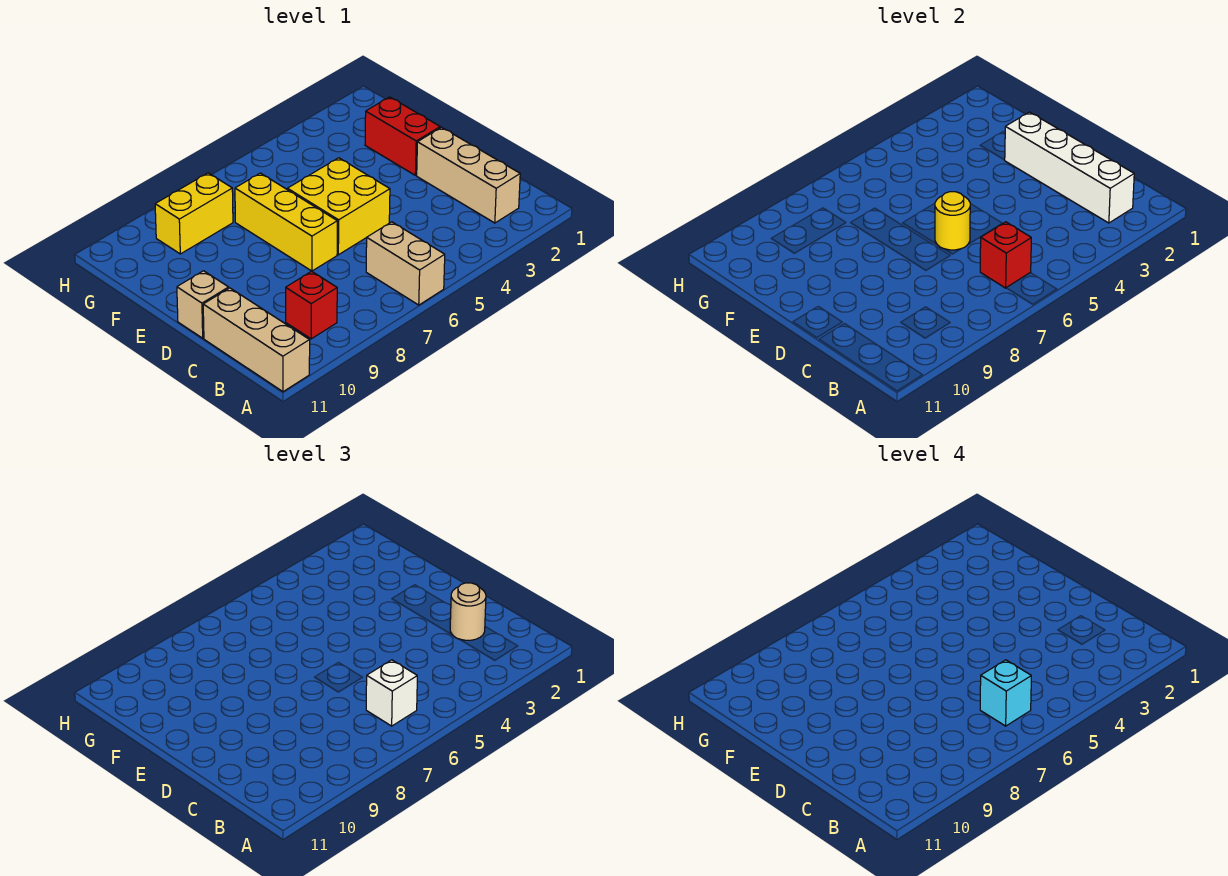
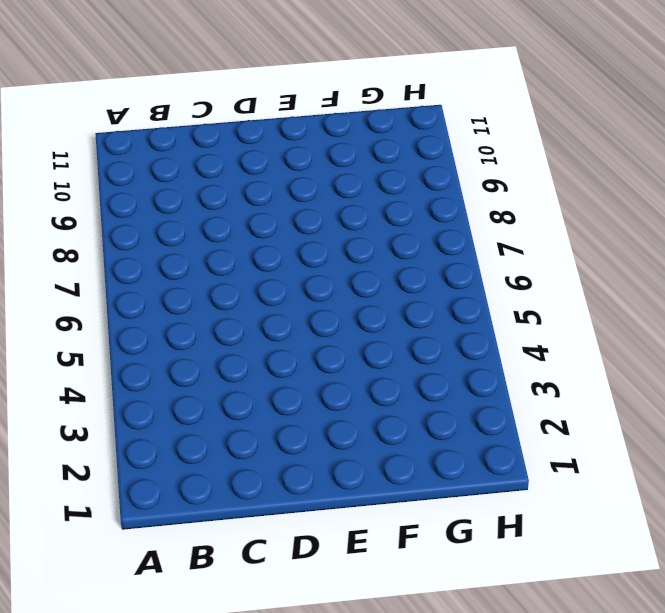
none -> tan brick A6:B6 level 1
none -> tan brick A11:C11 level 1
none -> tan brick B2:D2 level 1

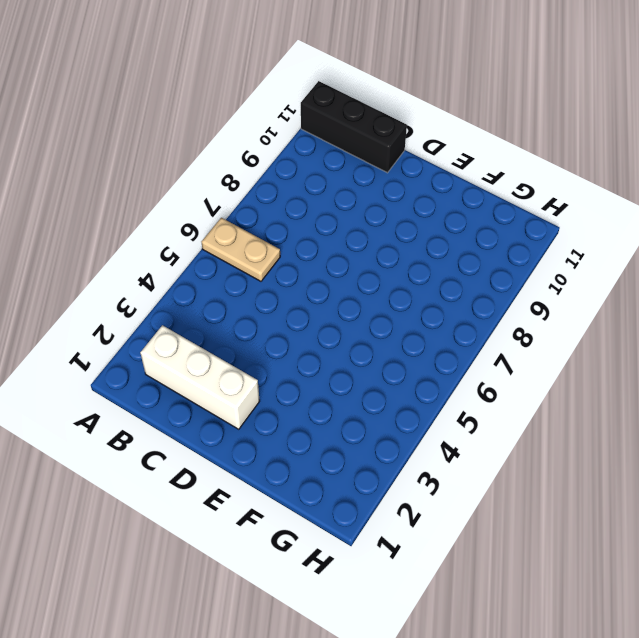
tan plate A6:B6 level 1 -> tan brick A6:B6 level 1
black brick A11:C11 level 1 -> tan brick A11:C11 level 1
white brick B2:D2 level 1 -> tan brick B2:D2 level 1
none -> red brick B9 level 1
none -> yellow brick D5:E6 level 1
none -> yellow brick D7:F7 level 1

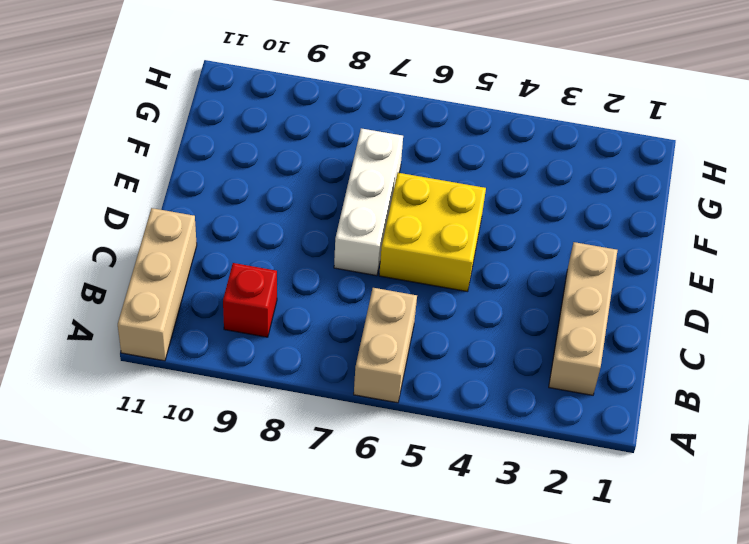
white brick D7:F7 level 1 -> yellow brick D7:F7 level 1
none -> tan brick D11 level 1
none -> red brick E2:F2 level 1
none -> yellow brick G8:G9 level 1

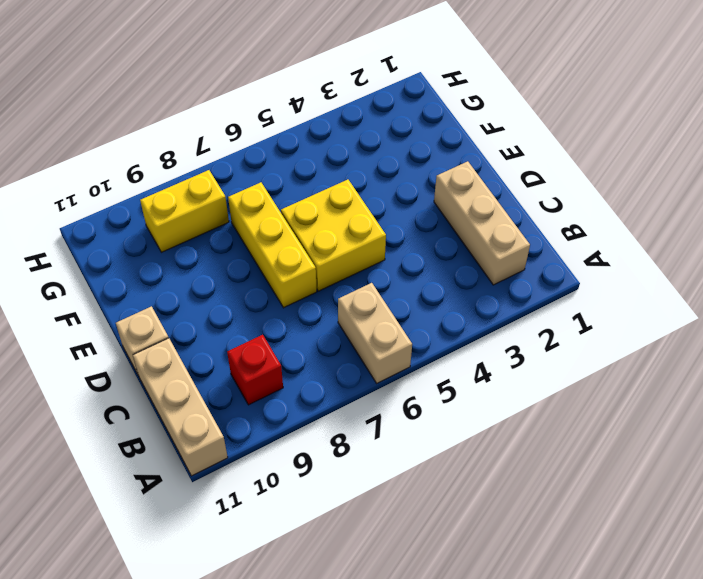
none -> red brick E2:F2 level 1
none -> white brick B2:E2 level 2
none -> red brick B6 level 2

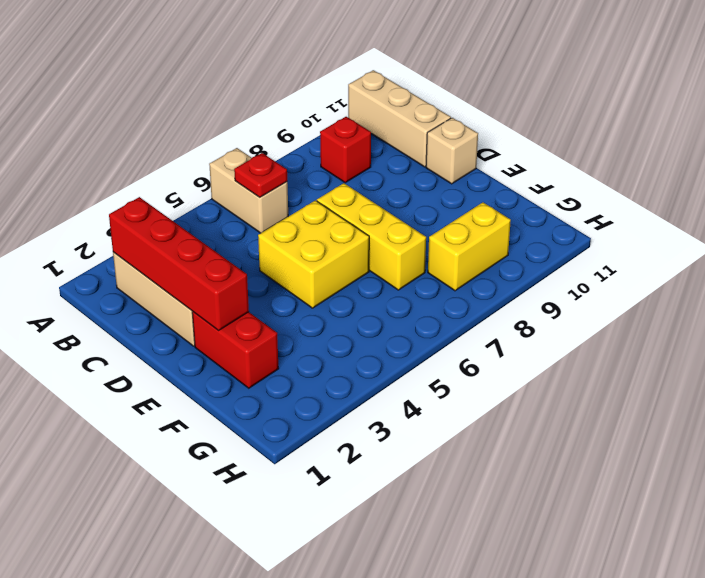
red brick B2:E2 level 2 -> white brick B2:E2 level 2
red plate B6 level 2 -> red brick B6 level 2
none -> yellow round brick D6 level 2
none -> white brick B6 level 3
none -> tan round brick C2 level 3

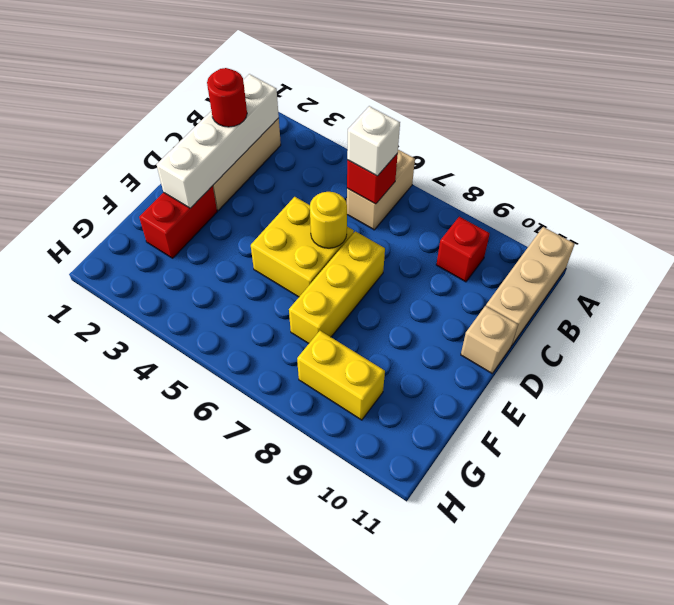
red round brick C2 level 3 -> tan round brick C2 level 3
none -> cyan brick B6 level 4

